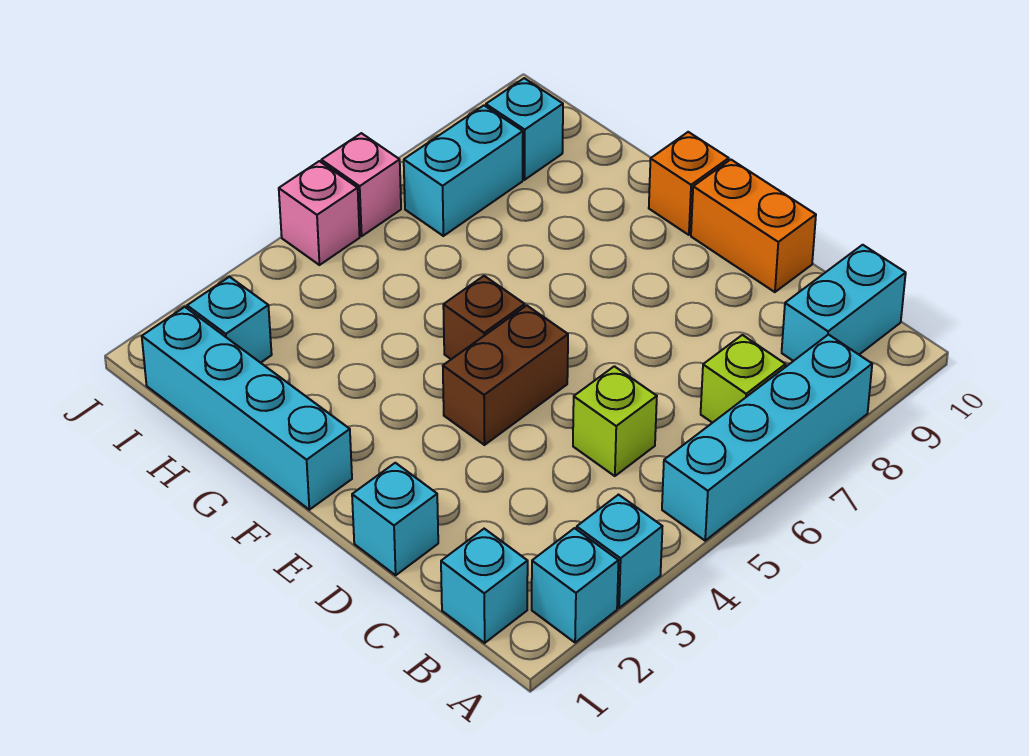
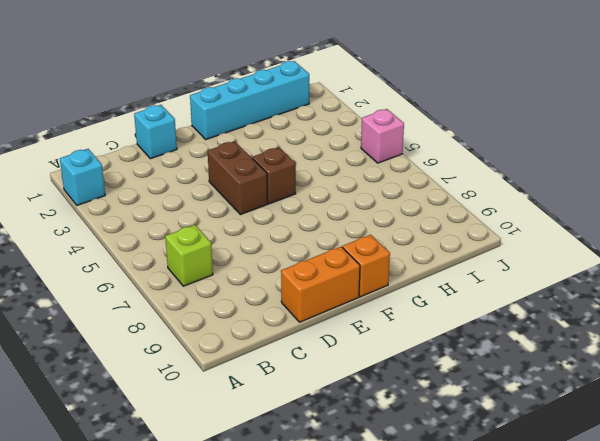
none -> cyan brick A3 level 1
none -> cyan brick A5:A8 level 1
none -> cyan brick B1 level 1

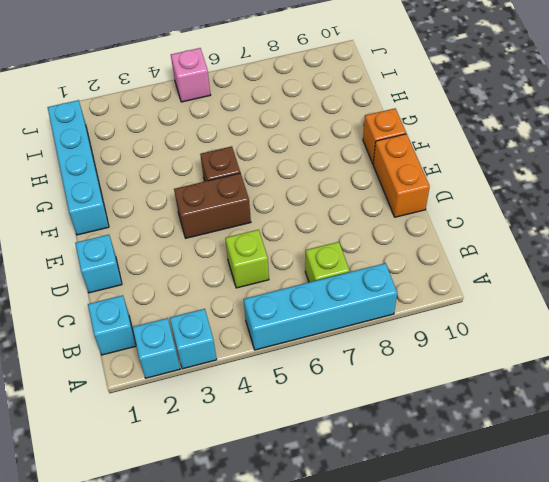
none -> cyan brick B9:B10 level 1
none -> cyan brick I2 level 1
none -> cyan brick I7:I8 level 1

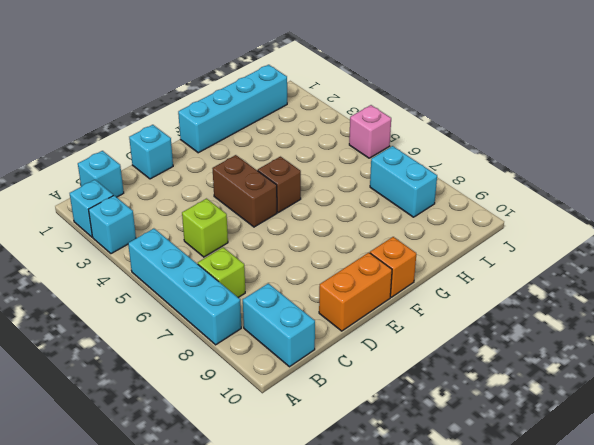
none -> cyan brick I2 level 1
none -> cyan brick I9 level 1
none -> pink brick J6 level 1

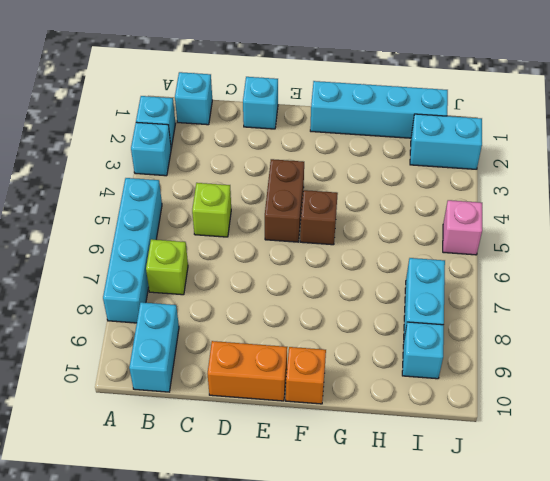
cyan brick I2:J2 level 1 -> cyan brick I2 level 1
none -> pink brick J6 level 1

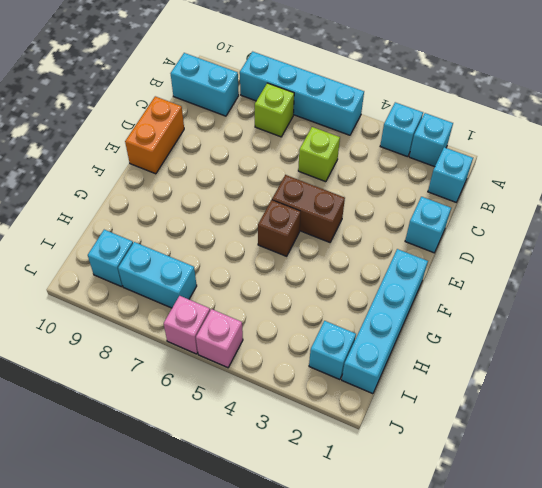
none -> orange brick F10 level 1

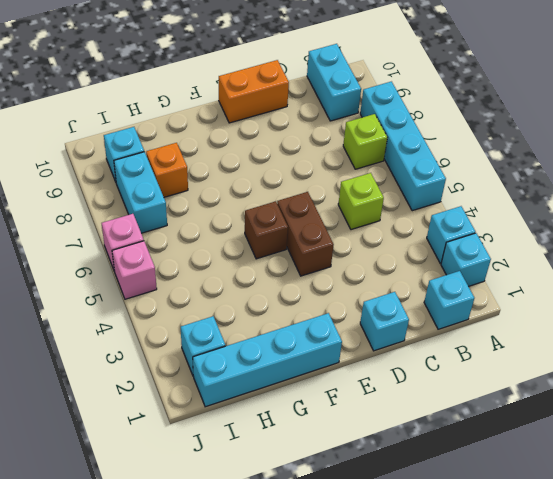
orange brick H8 level 1 -> orange brick F10 level 1

